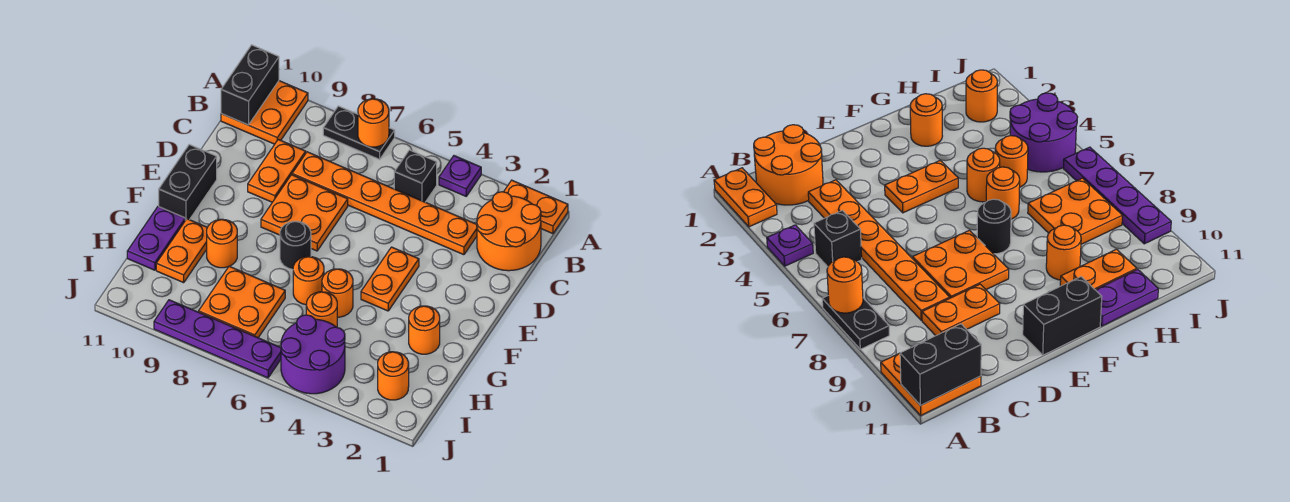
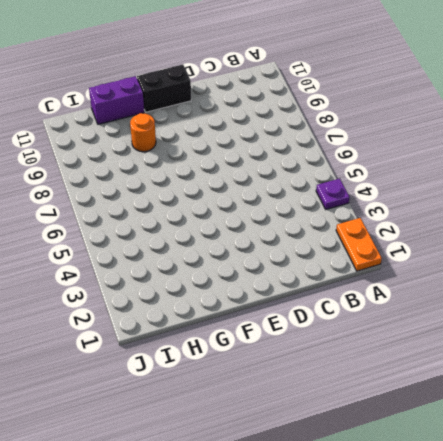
purple brick G11:H11 level 1 -> purple plate G11:H11 level 1
none -> black plate A7:A8 level 1
none -> orange plate A10:B11 level 1
none -> orange round brick B1:C2 level 1

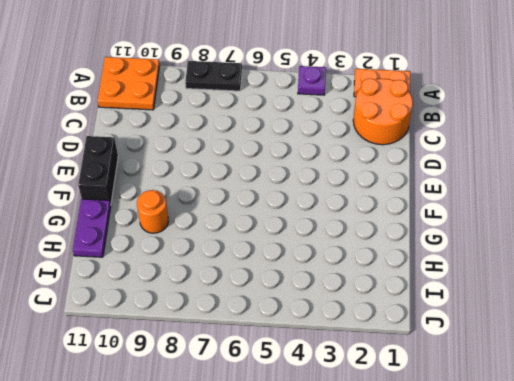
none -> black brick B5 level 1
none -> orange plate C3:C8 level 1
none -> orange plate C9:D9 level 1

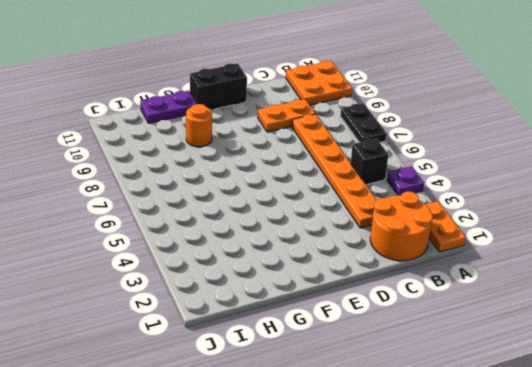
none -> orange plate D7:E8 level 1
none -> orange plate E4:F4 level 1
none -> black round brick F7 level 1

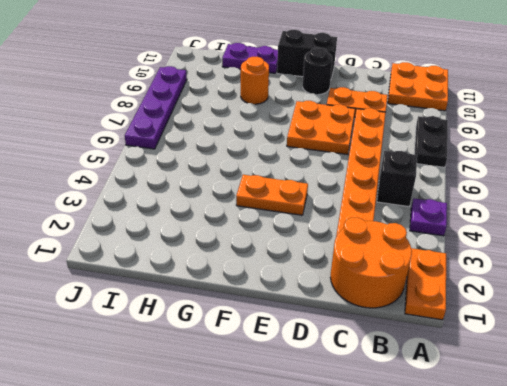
black round brick E10 level 1 -> black round brick F7 level 1
none -> orange round brick G2 level 1
none -> orange round brick G5 level 1
none -> orange round brick G6 level 1

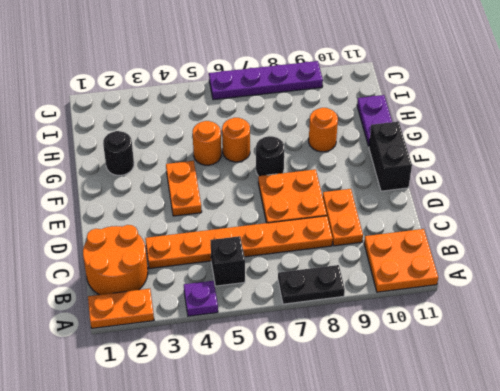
black round brick G2 level 1 -> orange round brick G2 level 1
none -> orange plate G10:H10 level 1
none -> orange round brick H5 level 1
none -> orange plate H7:I8 level 1

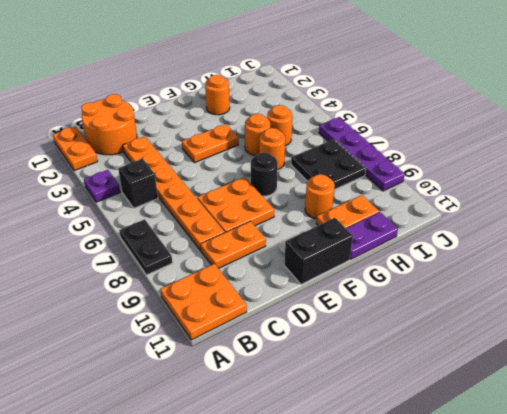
black plate H7:I8 level 1 -> orange plate H7:I8 level 1
none -> orange round brick I2 level 1
none -> purple round brick I4:J5 level 1
none -> orange round brick A7 level 2

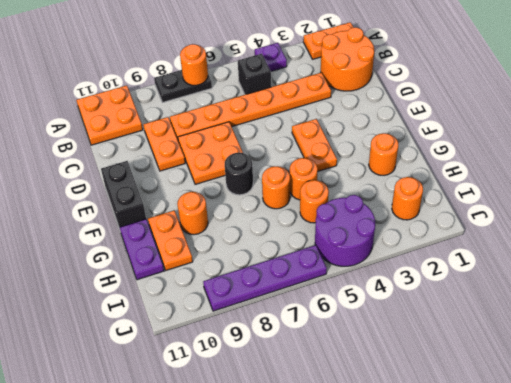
none -> orange plate H7:I8 level 1
none -> black brick A11:B11 level 2

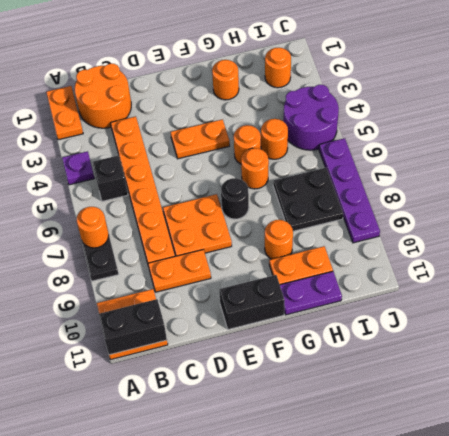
black plate H7:I8 level 1 -> orange plate H7:I8 level 1

